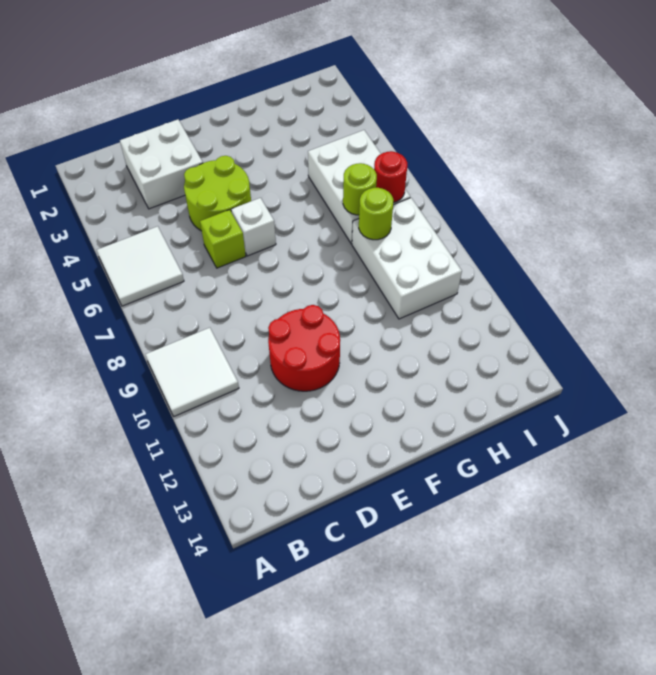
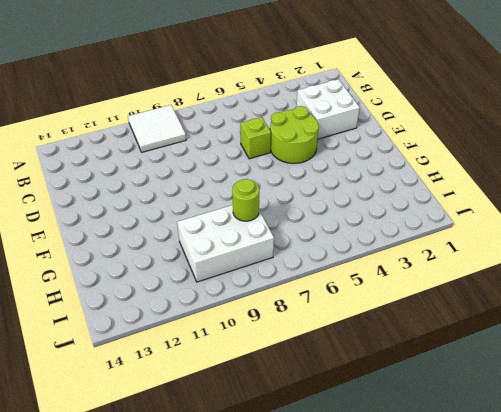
none -> white tile A5:B6 level 1
none -> red round brick D10:E11 level 1
none -> white brick E6 level 1

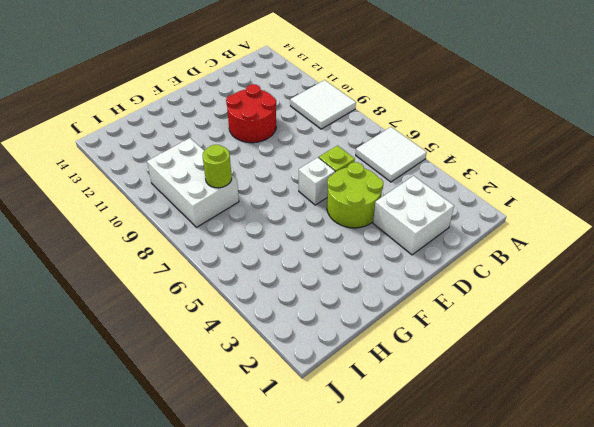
none -> white brick H5:I7 level 1
none -> lime round brick H7 level 2
none -> red round brick I7 level 2

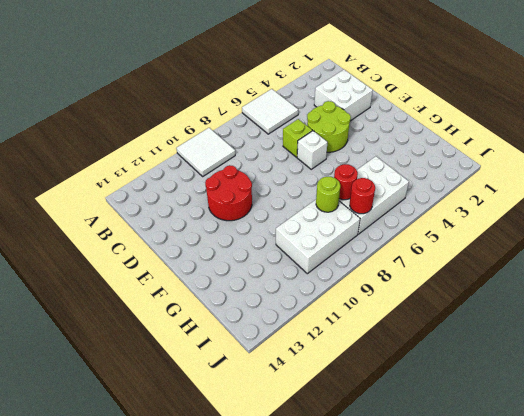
red round brick H7 level 2 -> lime round brick H7 level 2

